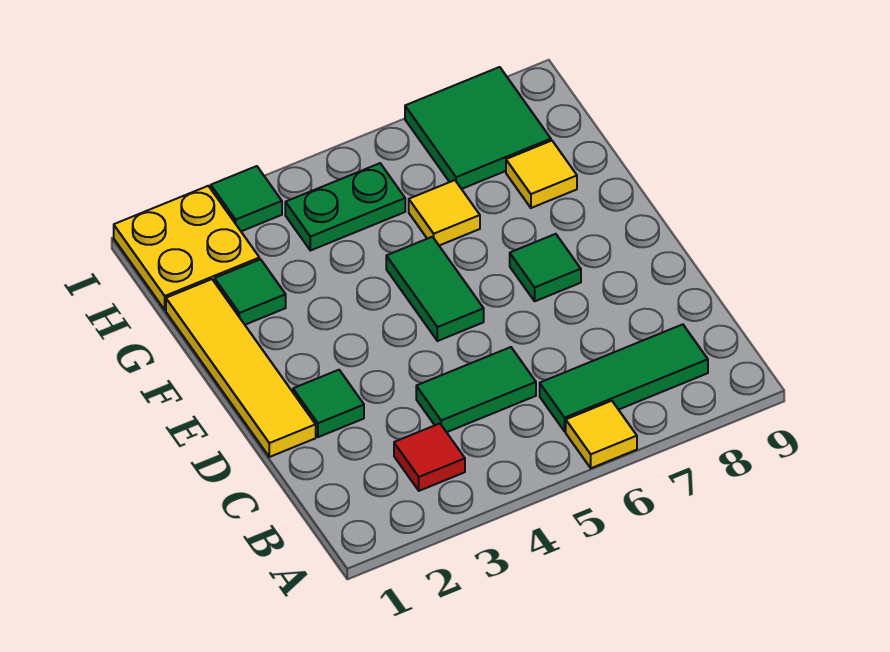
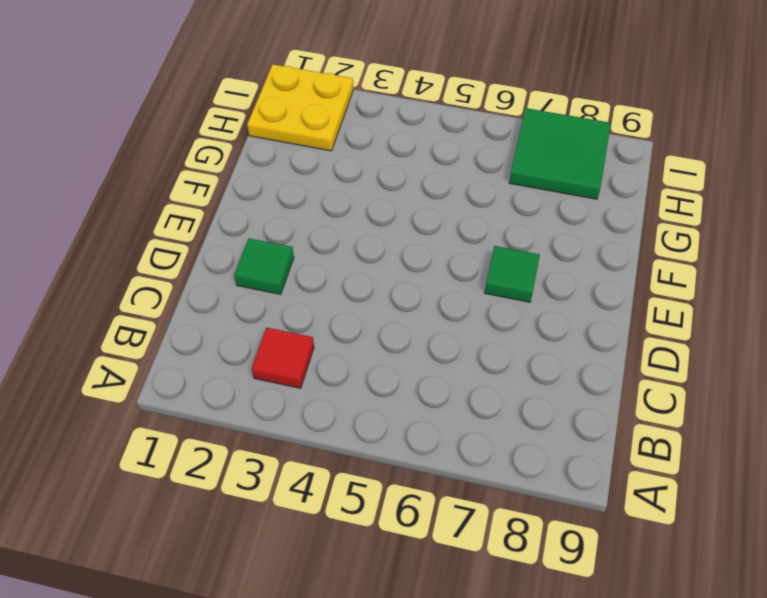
none -> yellow tile A6 level 1
none -> green tile B6:B8 level 1
none -> green tile C4:C5 level 1

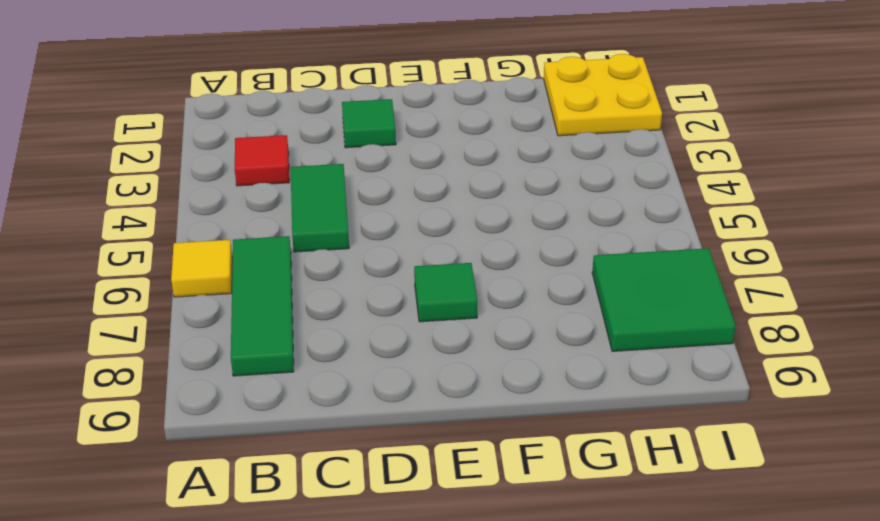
none -> yellow tile D1:G1 level 1
none -> green tile E5:F5 level 1
none -> green tile G2 level 1

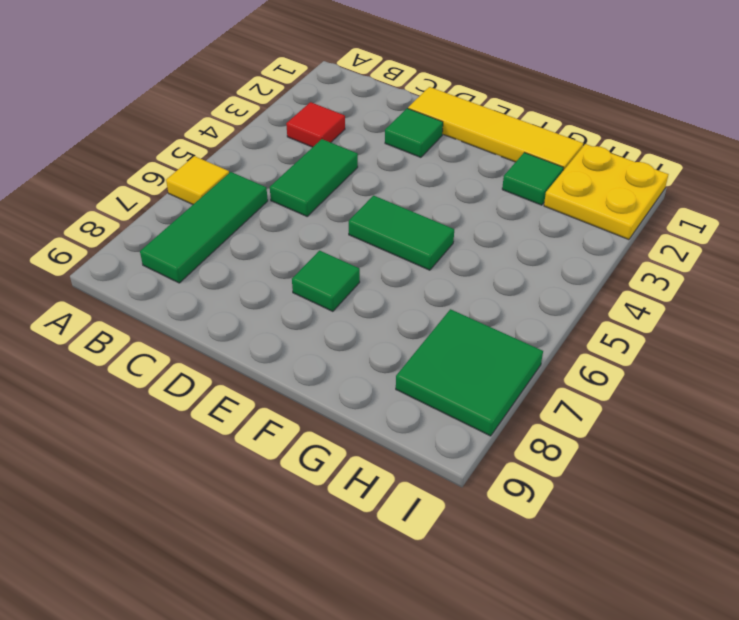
none -> yellow tile G6 level 1
none -> yellow tile G8 level 1
none -> green plate H4:H5 level 1

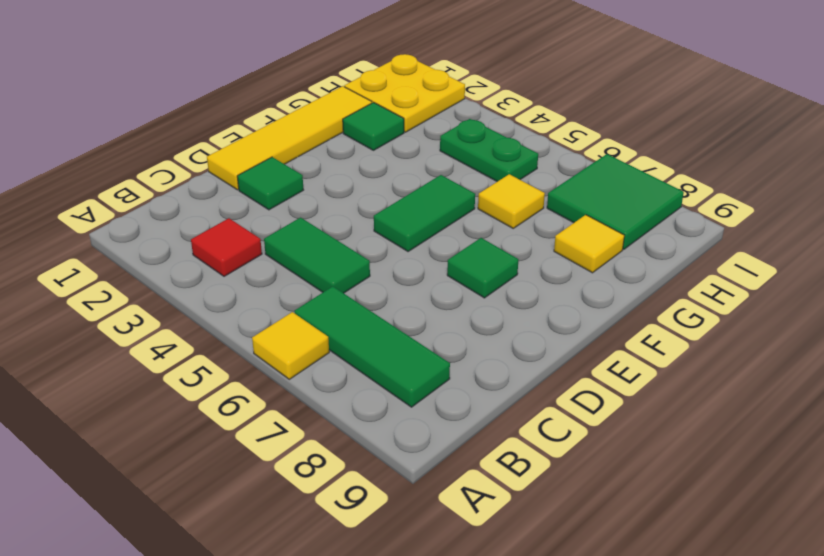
none -> green tile I3 level 1

